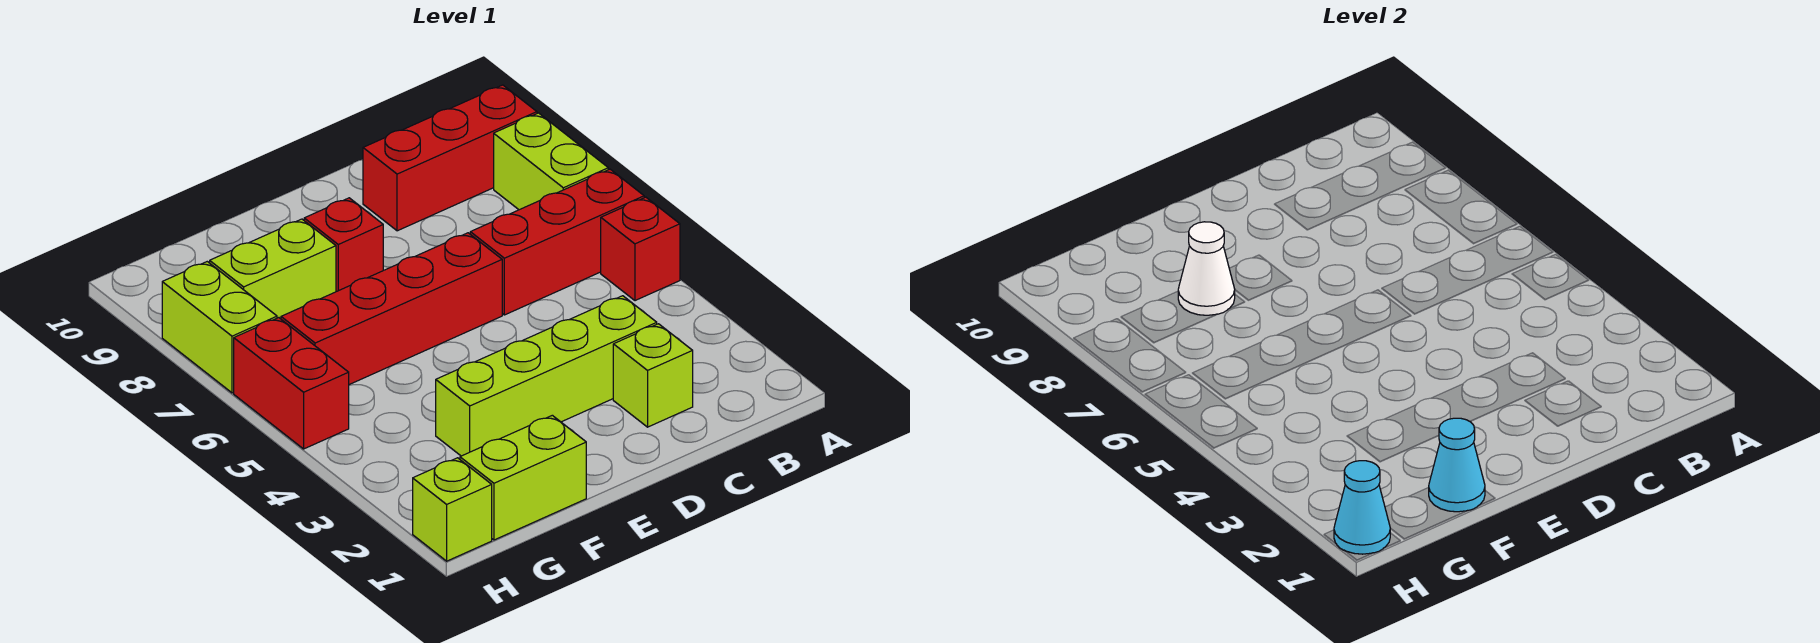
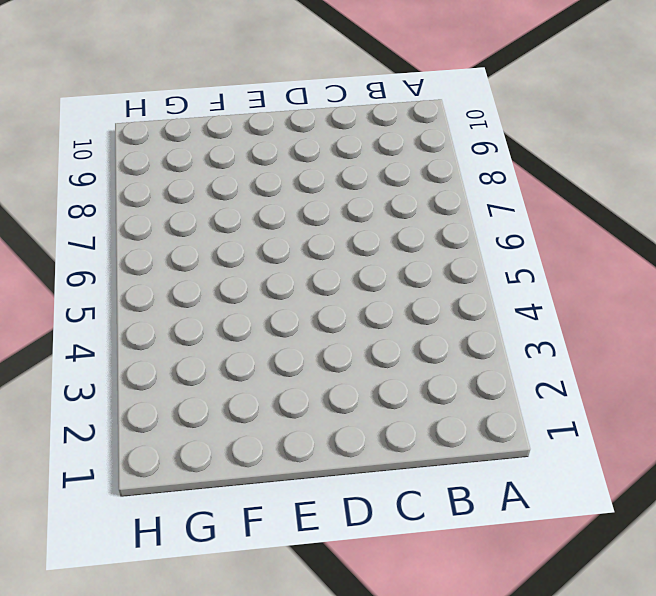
none -> red brick A5 level 1
none -> red brick A6:C6 level 1
none -> lime brick A7:A8 level 1

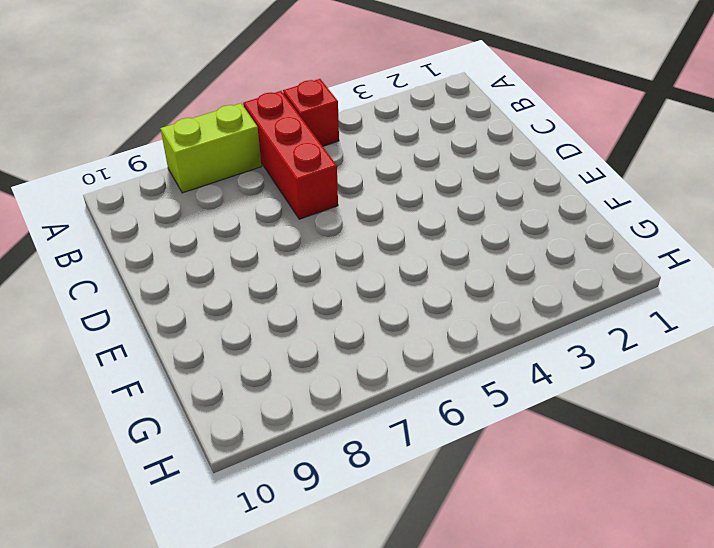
none -> red brick A9:C9 level 1
none -> lime brick C2 level 1
none -> lime brick C3:F3 level 1

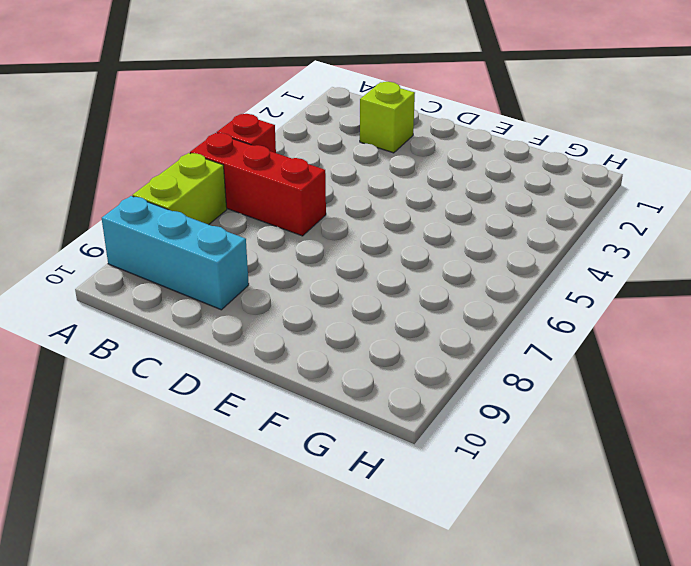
cyan brick A9:C9 level 1 -> red brick A9:C9 level 1
none -> lime brick C3:F3 level 1
none -> red brick D6:G6 level 1
none -> red brick E8 level 1

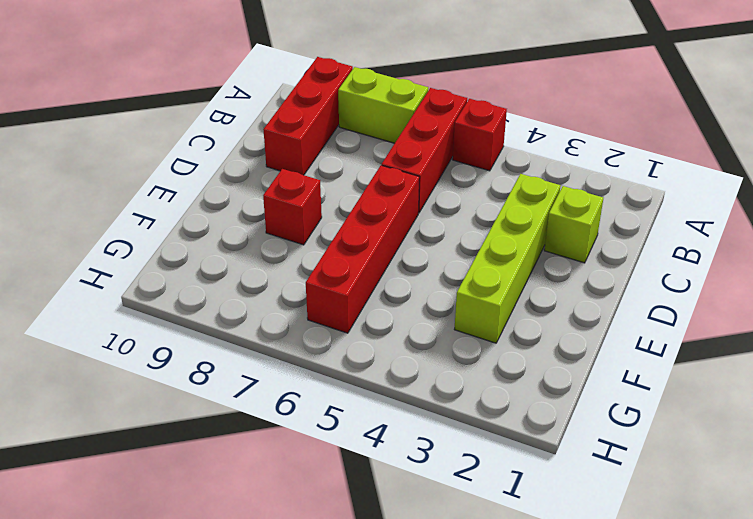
none -> lime brick F1:G1 level 1
none -> lime brick F8:G8 level 1
none -> lime brick H1 level 1

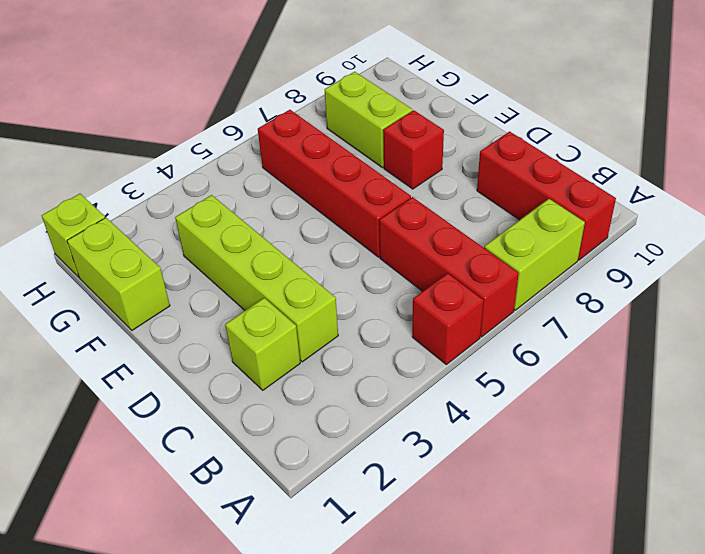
none -> red brick H5:H6 level 1
none -> lime brick H7:H8 level 1
none -> cyan cone F1 level 2

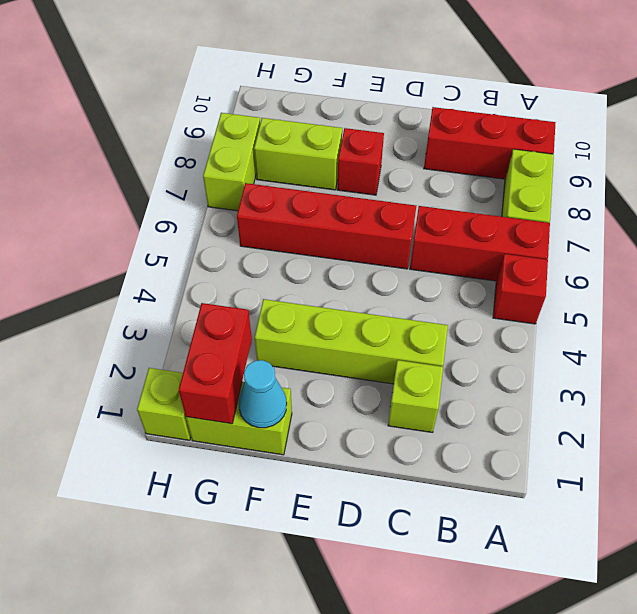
red brick G1:G2 level 2 -> red brick H5:H6 level 1
none -> white cone F8 level 2
none -> cyan cone H1 level 2

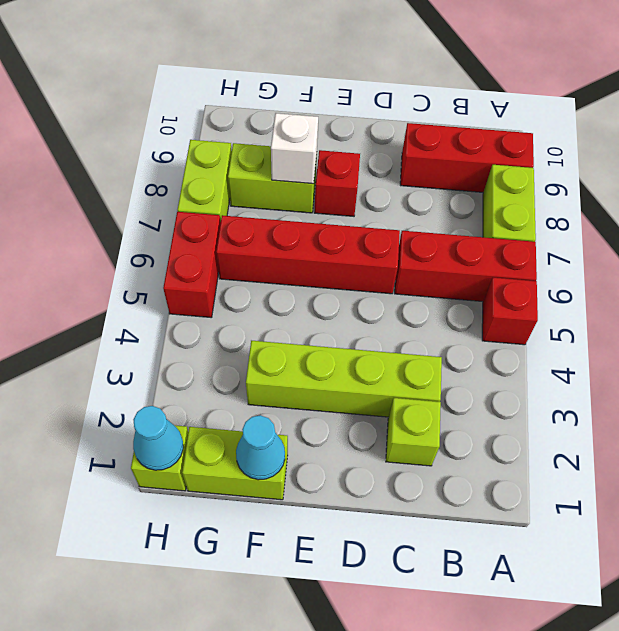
white brick F8 level 2 -> white cone F8 level 2

